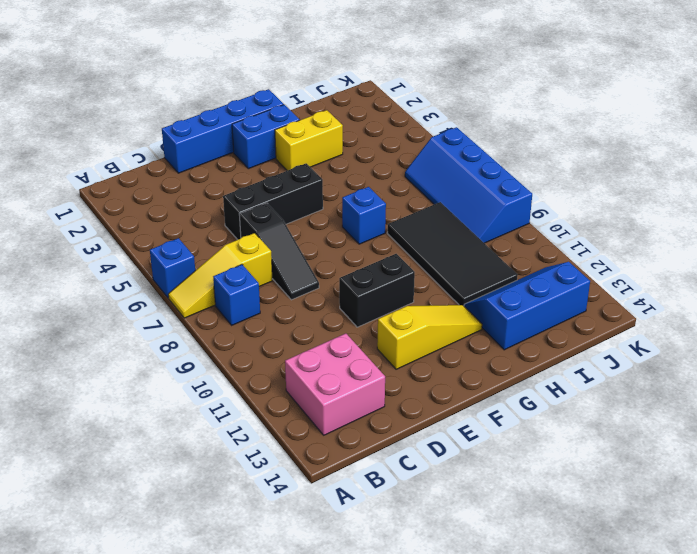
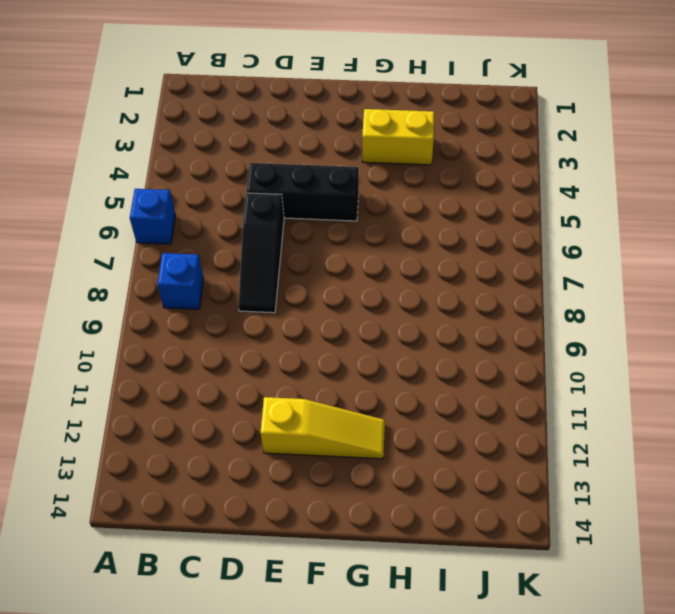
none -> yellow slope A7:C7 level 1 top C
none -> pink brick B12:C13 level 1
none -> blue brick D1:G1 level 1

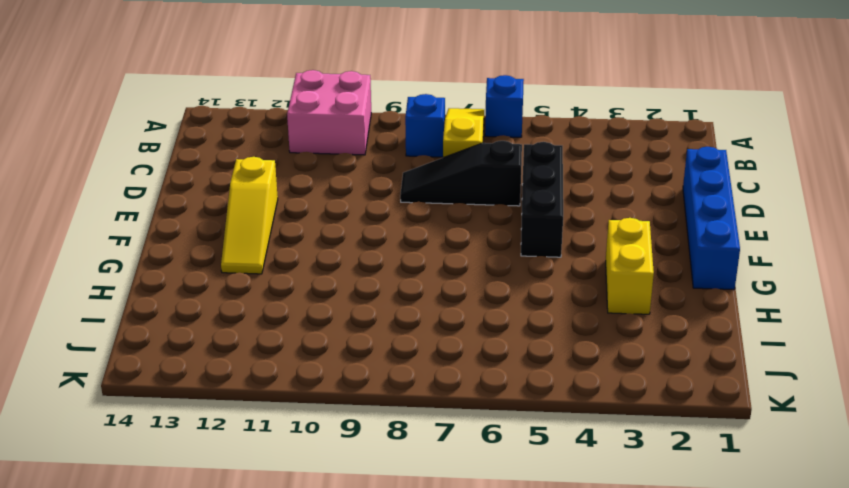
pink brick A10:B11 level 1 -> pink brick B12:C13 level 1
none -> black brick E10:F10 level 1
none -> blue brick F2:G2 level 1
none -> blue brick G7 level 1

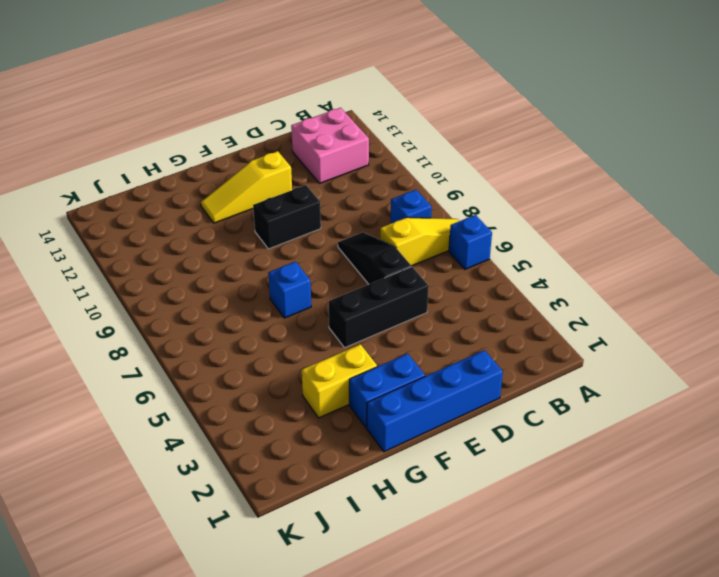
none -> black tile H8:I11 level 1
none -> blue slope H12:J13 level 1 top 13
none -> blue slope J6:K9 level 1 top K

